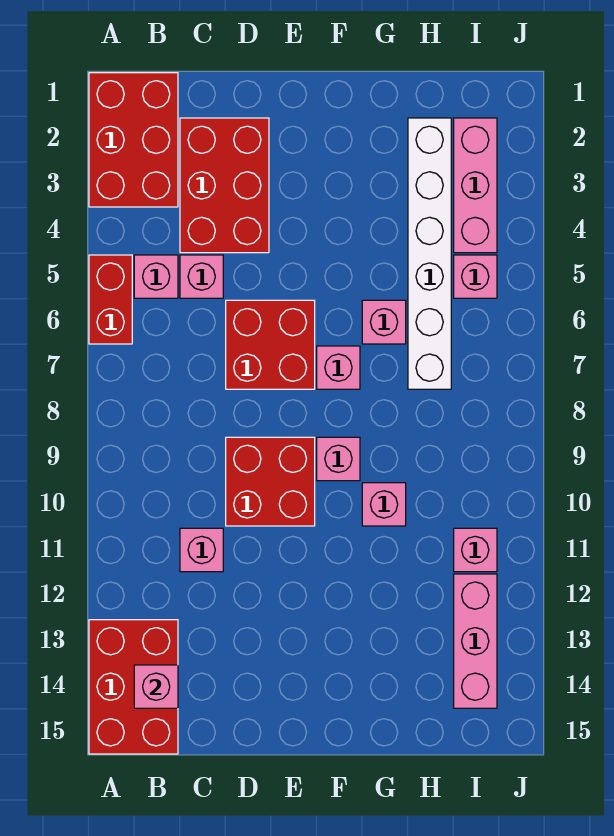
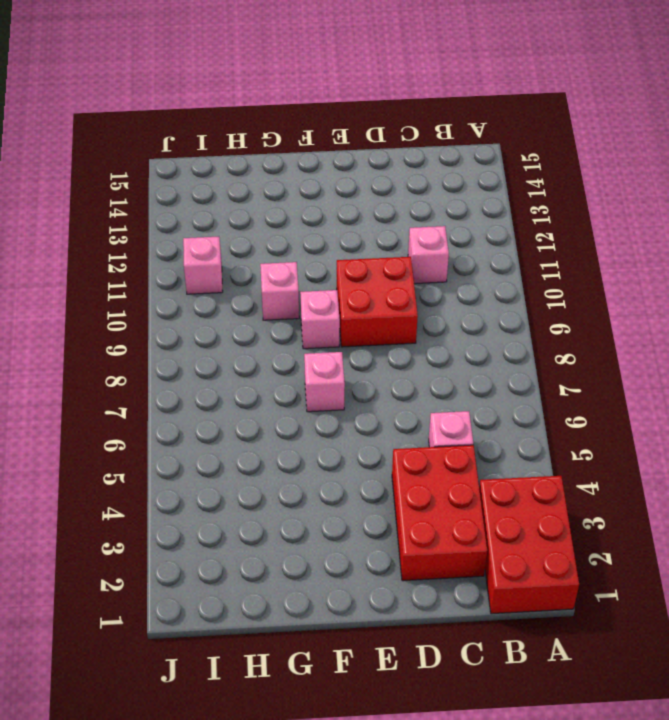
none -> red brick A5:A6 level 1
none -> red brick A13:B15 level 1
none -> pink brick B5 level 1

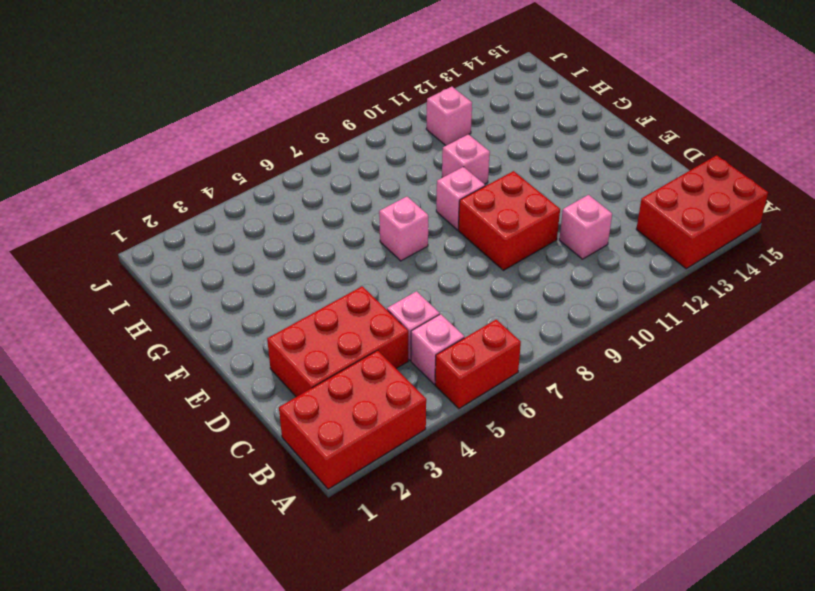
none -> red brick D6:E7 level 1
none -> pink brick G6 level 1
none -> white brick H2:H7 level 1

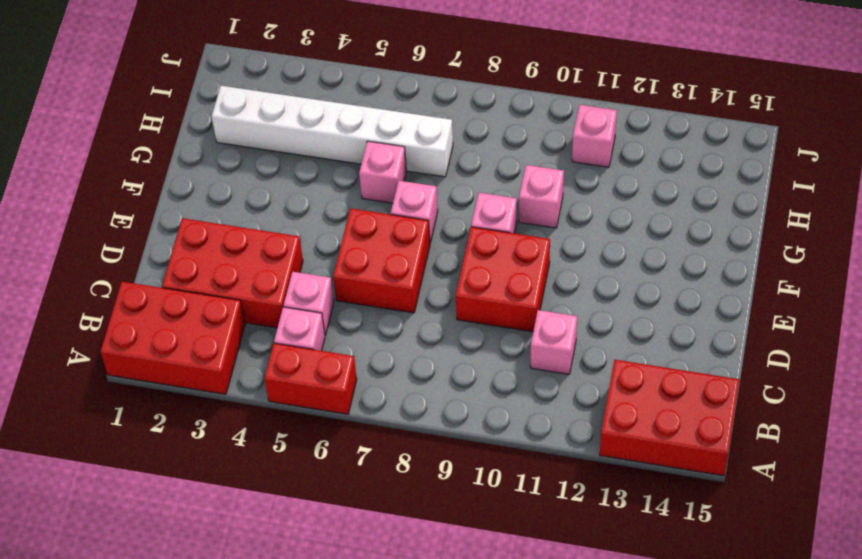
none -> pink brick I2:I4 level 1
none -> pink brick I5 level 1
none -> pink brick I12:I14 level 1

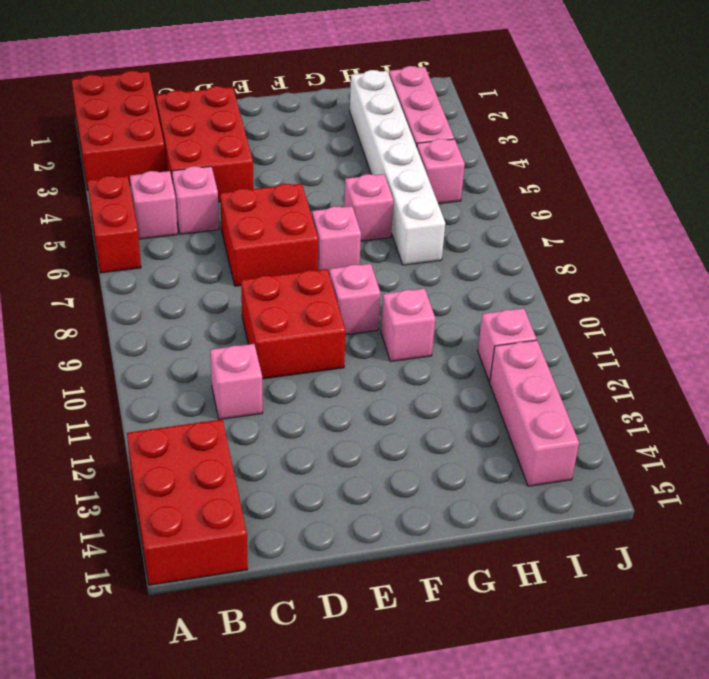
none -> pink brick B14 level 2

